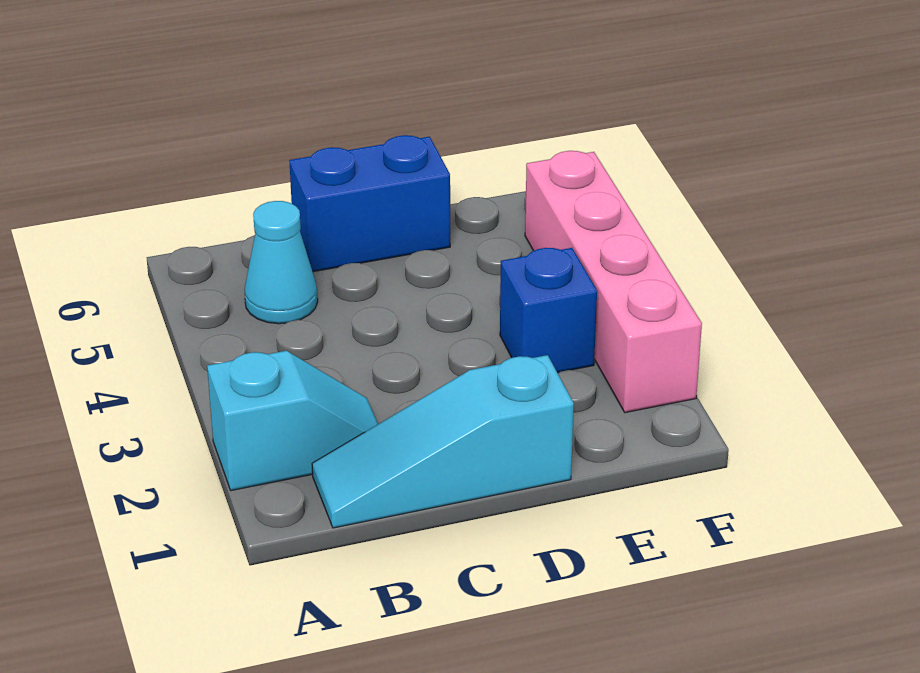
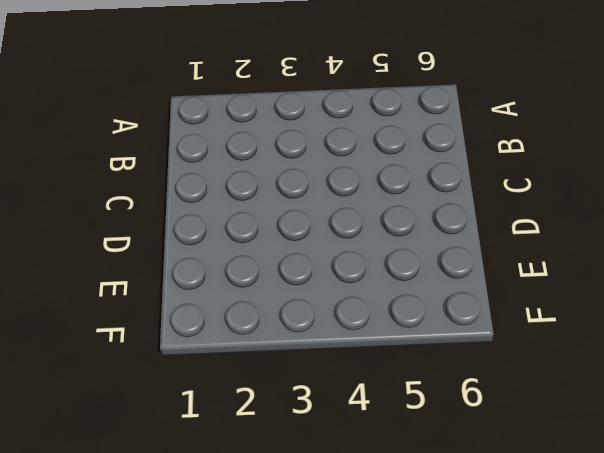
none -> cyan slope A2:B2 level 1 top A
none -> cyan slope B1:D1 level 1 top D

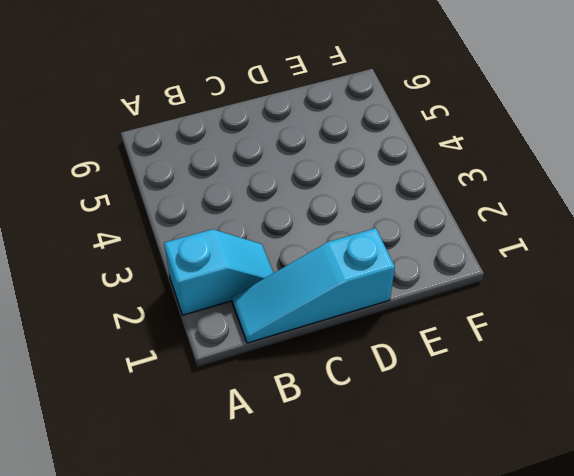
none -> cyan cone B5 level 1
none -> blue brick C6:D6 level 1

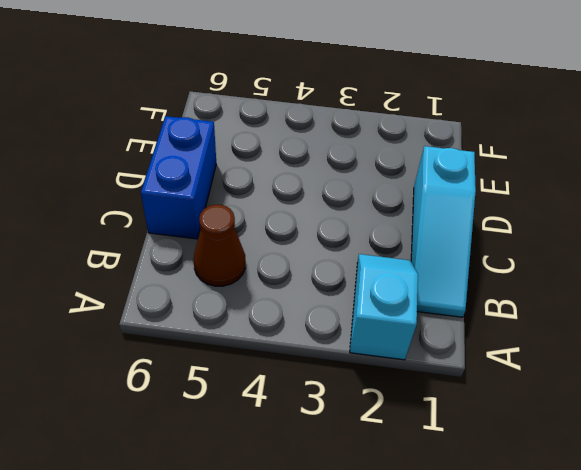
brown cone B5 level 1 -> cyan cone B5 level 1
none -> blue brick E3 level 1
none -> pink brick F2:F5 level 1

